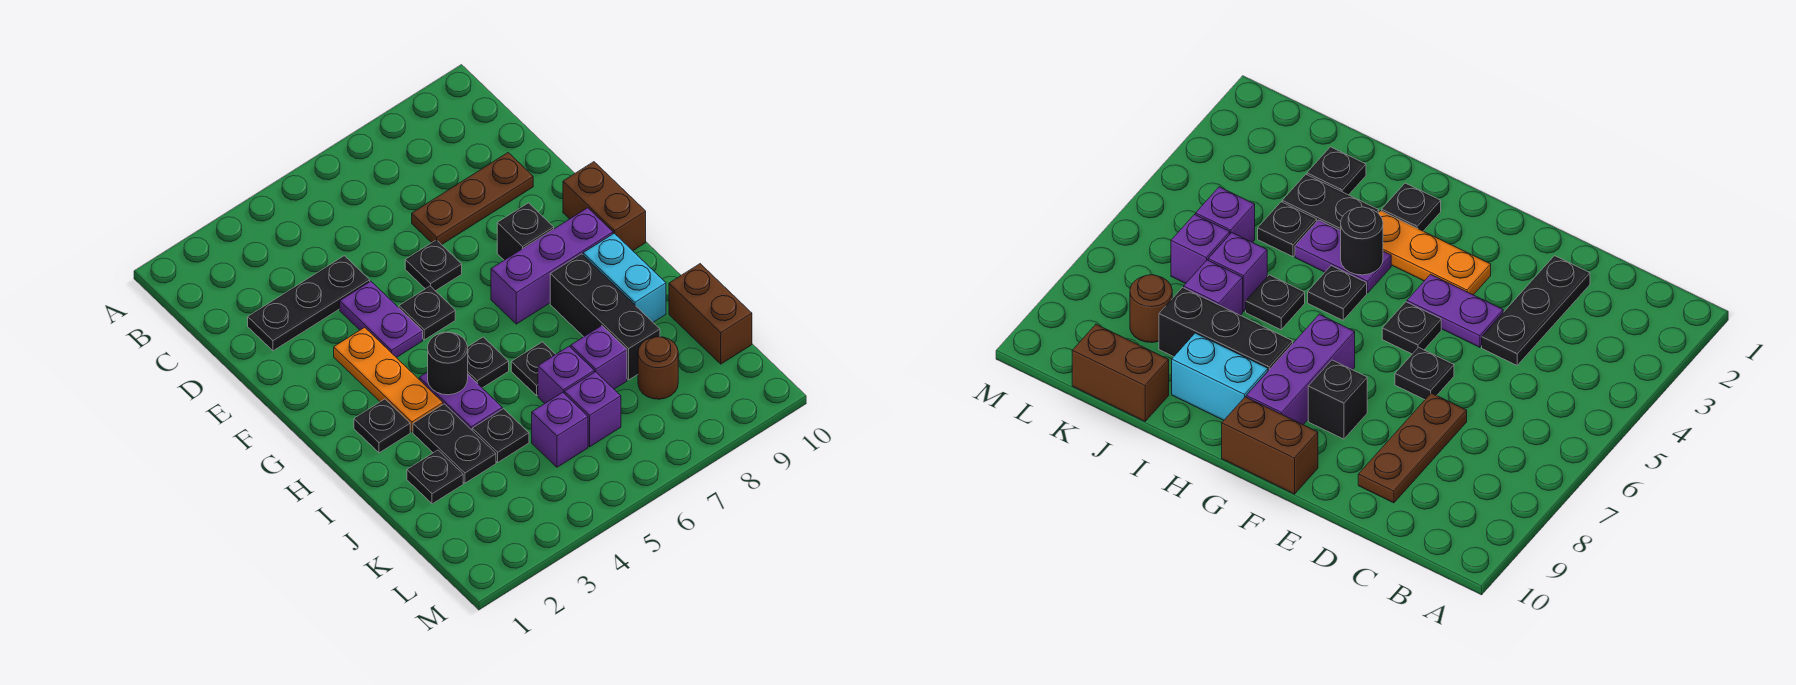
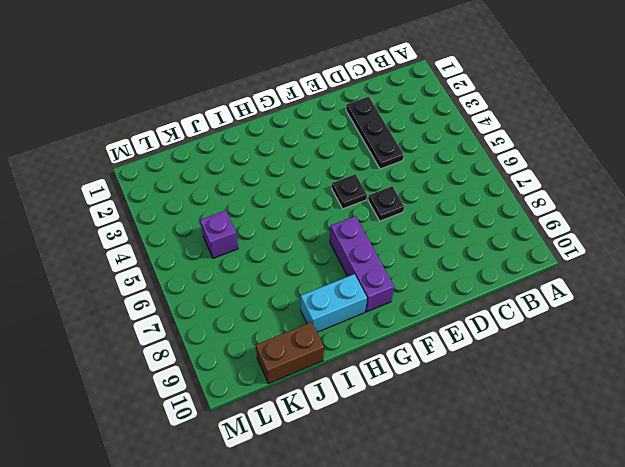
none -> brown plate D7:D9 level 1
none -> purple plate E4:F4 level 1
none -> orange plate F3:H3 level 1

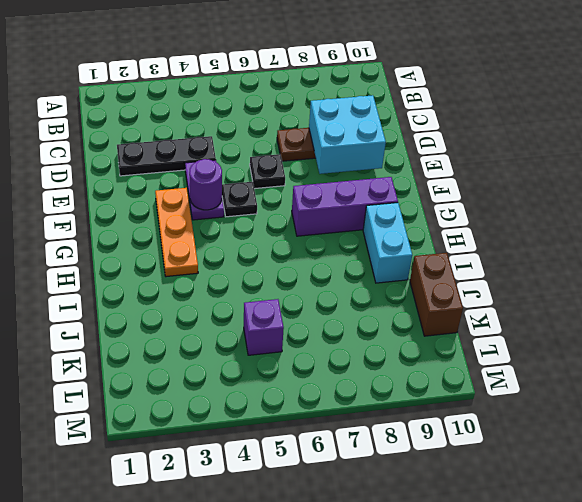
cyan brick D8:E9 level 2 -> none
purple round brick F4 level 2 -> none
none -> black brick F8 level 1
none -> brown brick F10:G10 level 1
none -> black plate H2 level 1

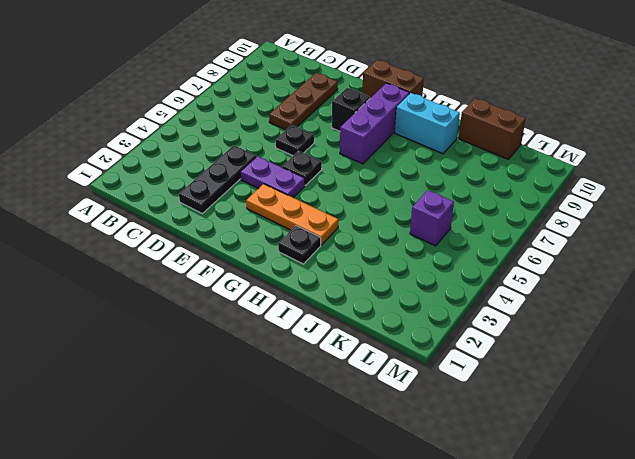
none -> purple plate H4:I4 level 1
none -> black plate H5 level 1
none -> black brick H8:J8 level 1

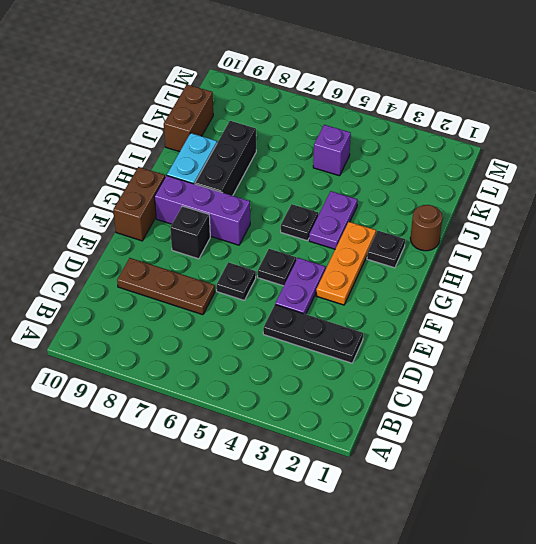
brown round brick I1 level 1 -> brown round brick K8 level 1
none -> black plate I3:J3 level 1
none -> black plate I6 level 1
none -> black plate J2 level 1

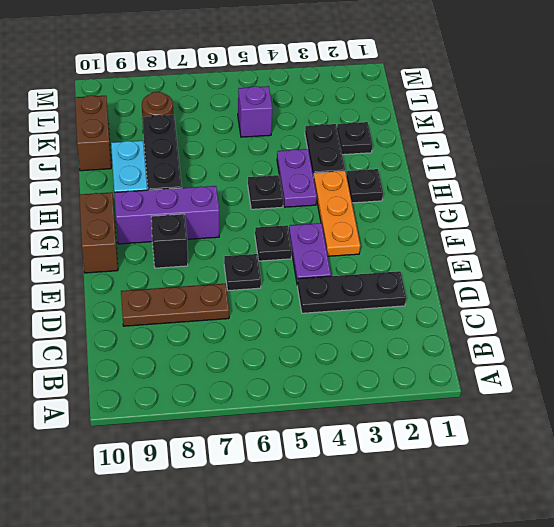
none -> black plate I6 level 1
none -> black plate J4 level 1
none -> purple brick J6 level 1

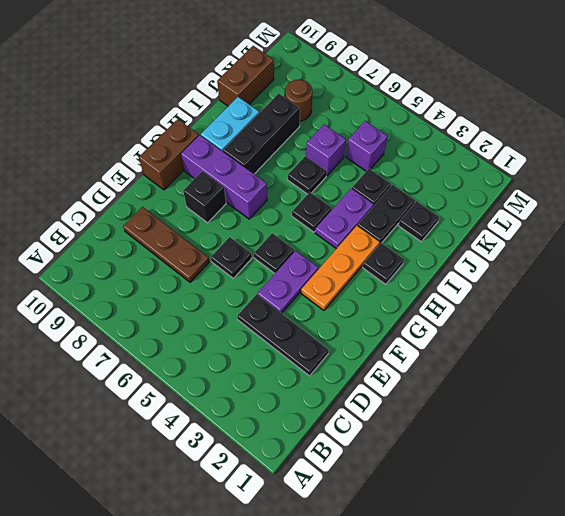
none -> purple brick J7 level 1
none -> purple brick K6 level 1
none -> black round brick H4 level 2

